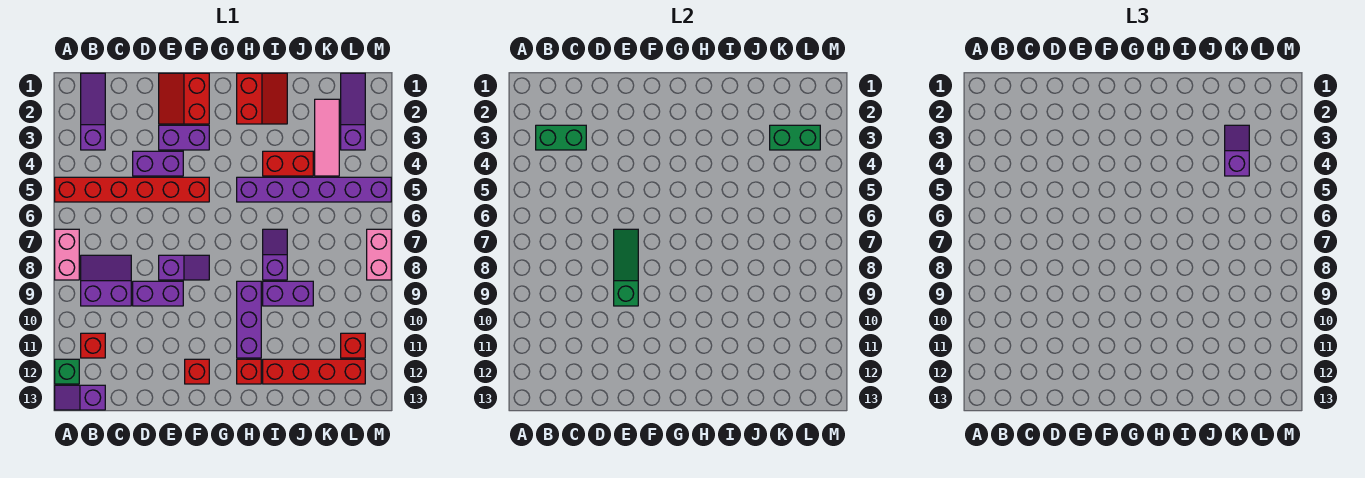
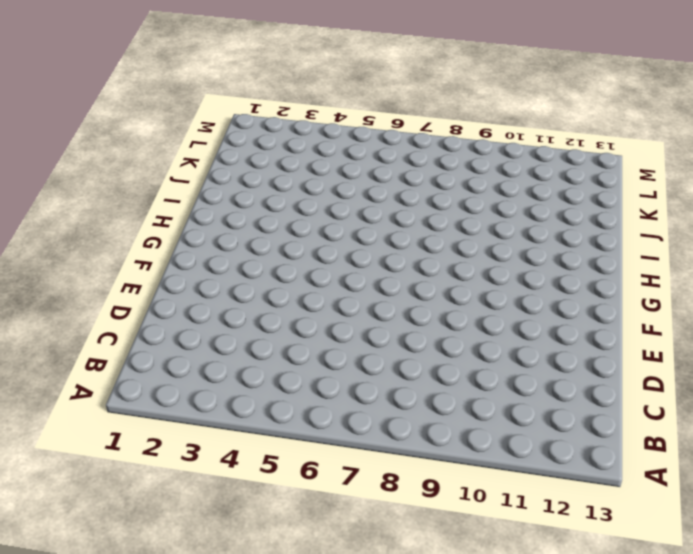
none -> red brick A5:F5 level 1
none -> pink brick A7:A8 level 1
none -> green brick A12 level 1

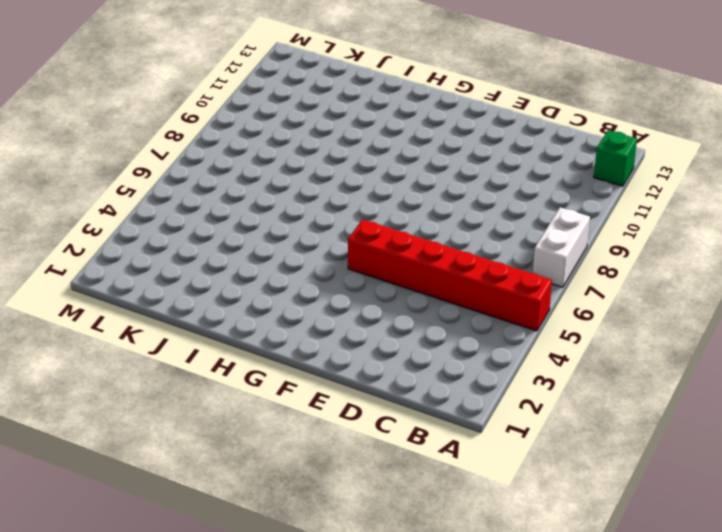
white brick A7:A8 level 1 -> pink brick A7:A8 level 1
none -> purple slope A13:B13 level 1 top B
none -> purple slope B1:B3 level 1 top 3
none -> purple slope B8:C9 level 1 top 9

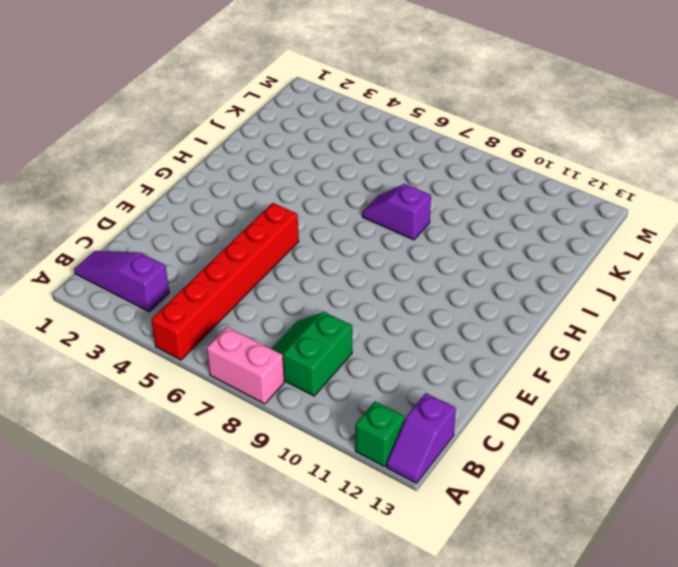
green slope B8:C9 level 1 top 9 -> purple slope B8:C9 level 1 top 9
none -> red brick B11 level 1
none -> purple brick D4:E4 level 1
none -> purple brick D9:E9 level 1

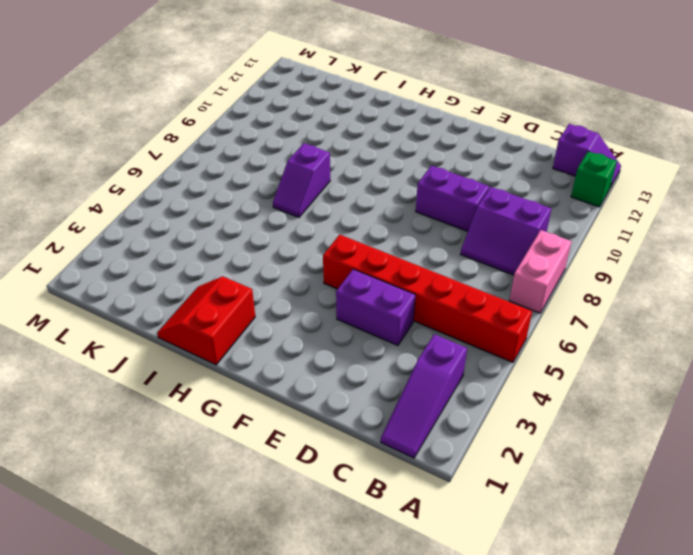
none -> red brick B11 level 1
none -> red slope E1:F2 level 1 top F
none -> purple brick E3:F3 level 1

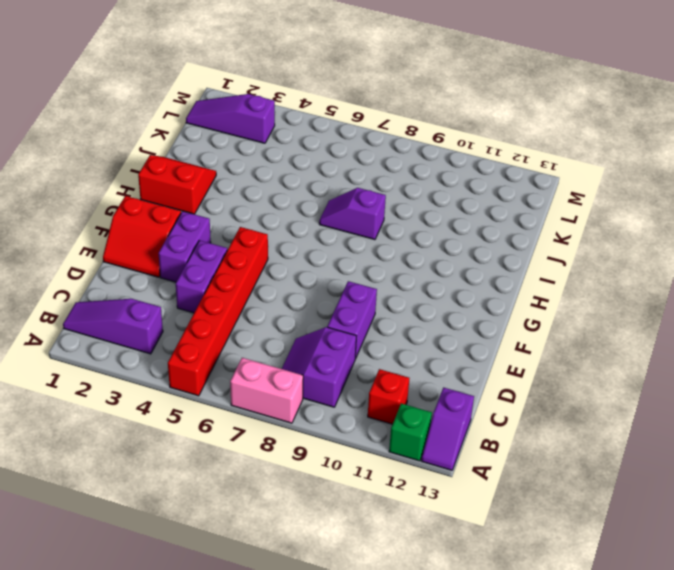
none -> purple slope E8:F8 level 1 top E
none -> red brick F12 level 1
none -> purple brick H5:M5 level 1

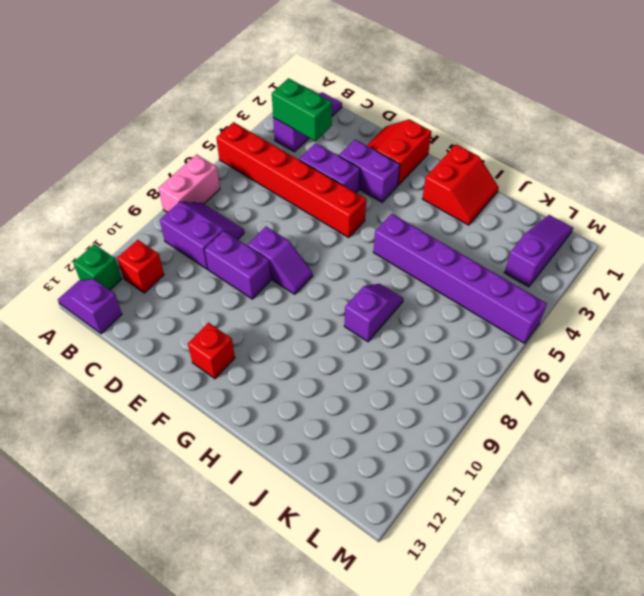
none -> purple brick H9:H11 level 1
none -> red brick H12 level 1
none -> red brick I4:J4 level 1

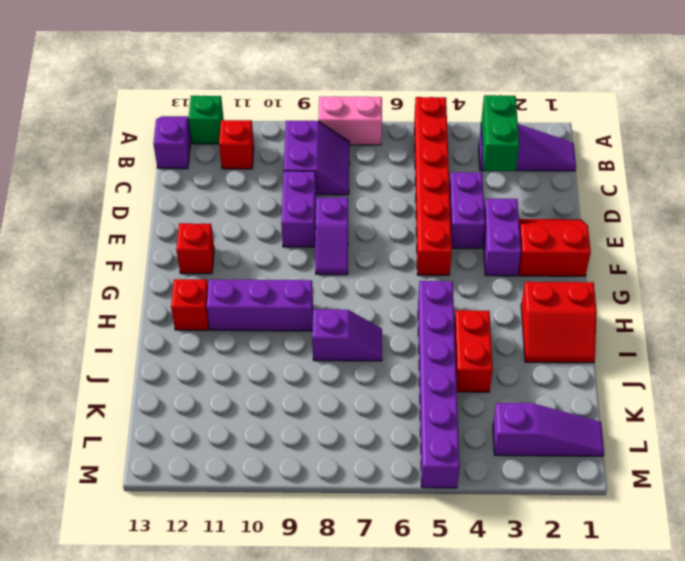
none -> purple brick I9:J9 level 1
none -> red brick I12:L12 level 1
none -> pink tile K2:K4 level 1

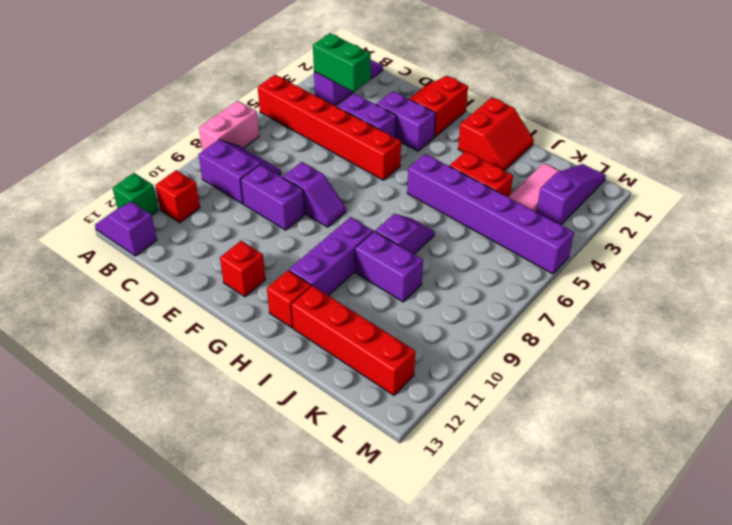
none -> red brick L11 level 1
none -> pink brick M7:M8 level 1
none -> green slope E7:E9 level 2 top 9

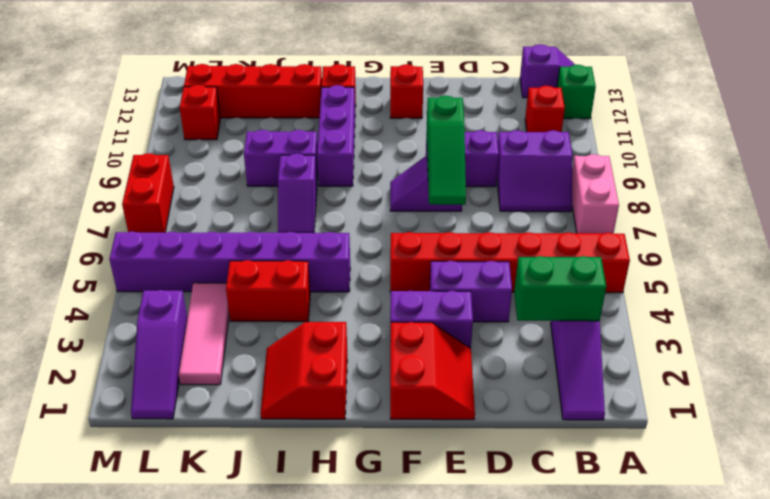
red brick M7:M8 level 1 -> pink brick M7:M8 level 1
none -> green brick K3:L3 level 2
none -> purple slope K3:K4 level 3 top 4

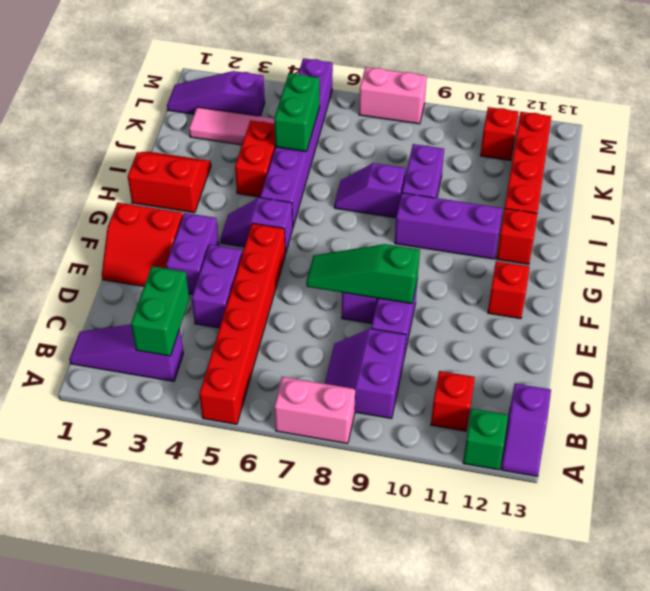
purple slope G4:G5 level 1 top 5 -> purple slope K3:K4 level 3 top 4
green brick J5:K5 level 2 -> green brick K3:L3 level 2

